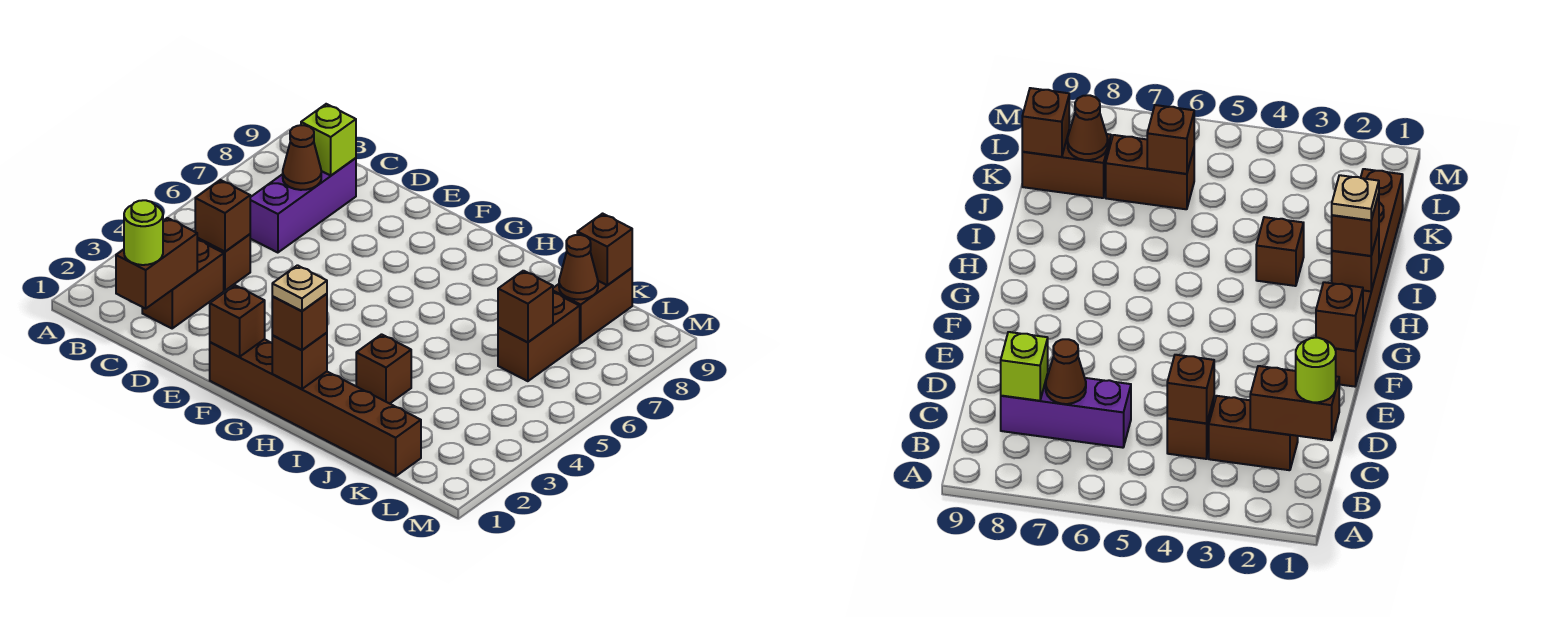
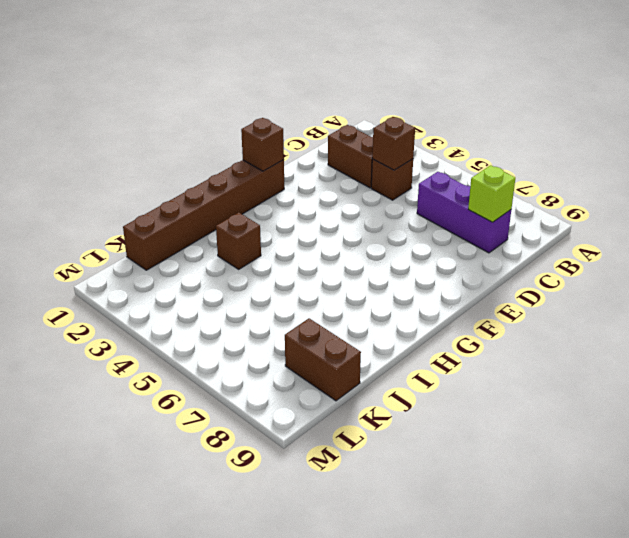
none -> brown brick K6:K7 level 1
none -> brown brick C1:C2 level 2
none -> brown cone C7 level 2

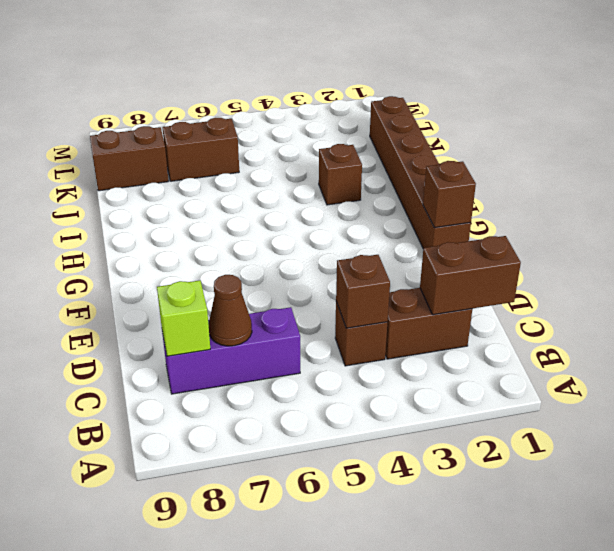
none -> brown brick H1 level 2
none -> brown brick K6 level 2
none -> brown cone K8 level 2

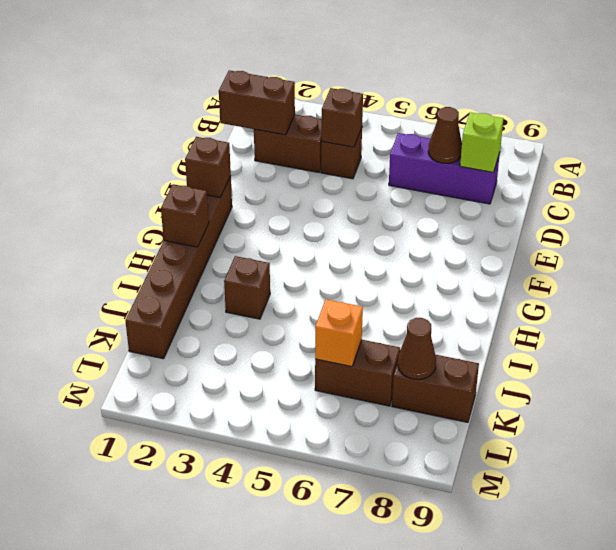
orange brick K6 level 2 -> brown brick K6 level 2
none -> brown brick K9 level 2
none -> lime round brick C1 level 3
none -> brown brick H1 level 3

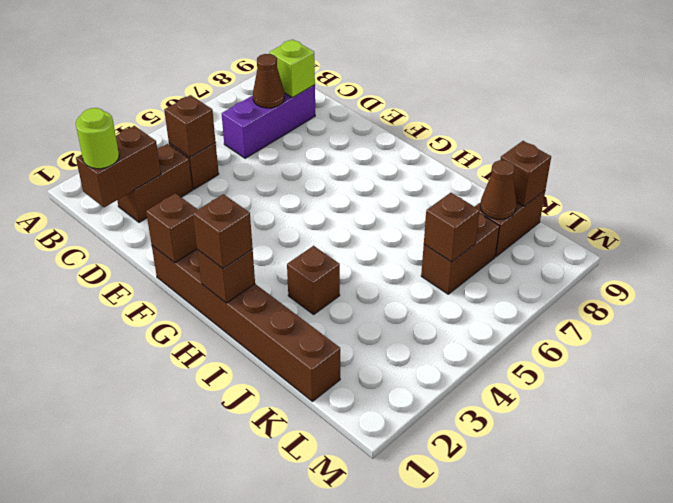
none -> tan plate H1 level 4

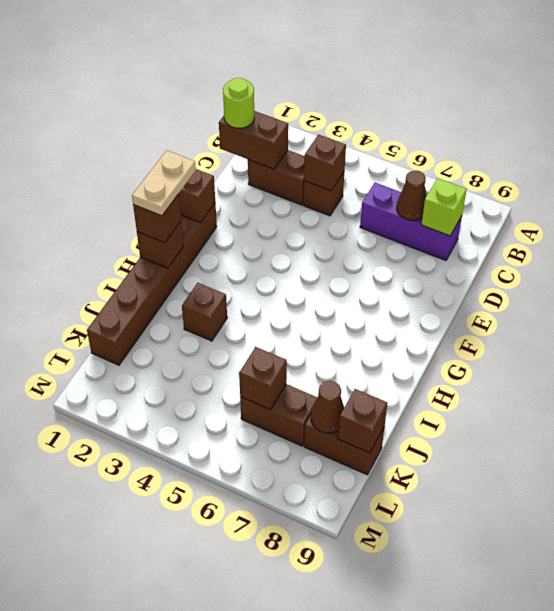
tan plate G1:H1 level 4 -> tan plate H1 level 4

